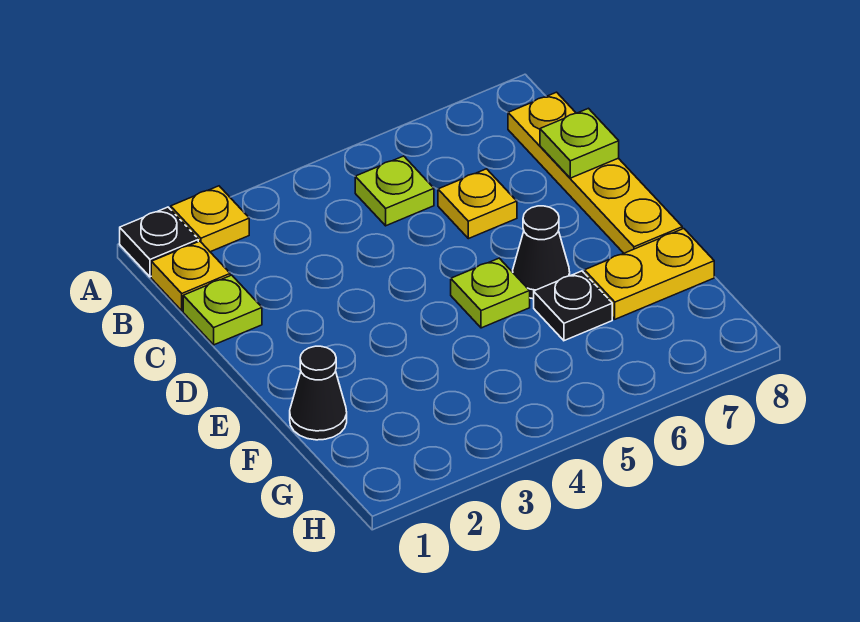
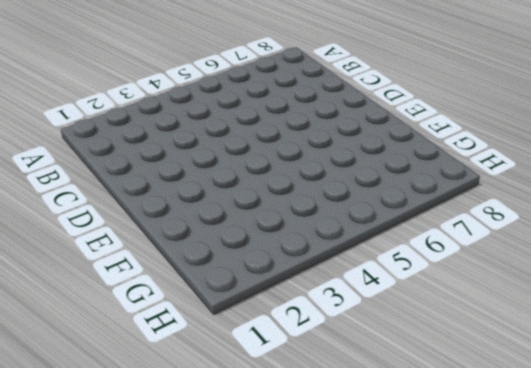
none -> black plate A1 level 1
none -> yellow plate A2 level 1
none -> yellow plate B1 level 1

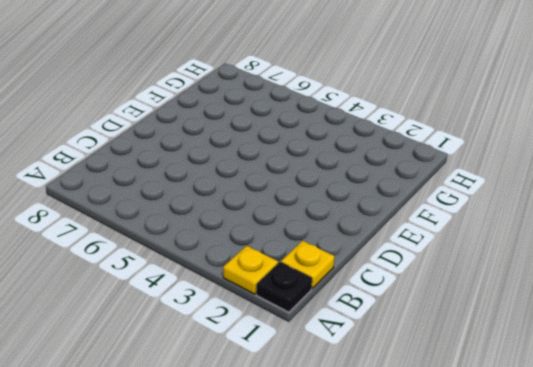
none -> lime plate B5 level 1
none -> yellow plate B8:E8 level 1
none -> lime plate C1 level 1

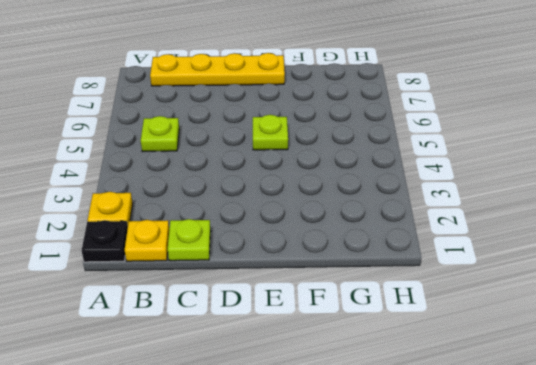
none -> yellow plate C6 level 1
none -> black cone E6 level 1
none -> black cone F1 level 1

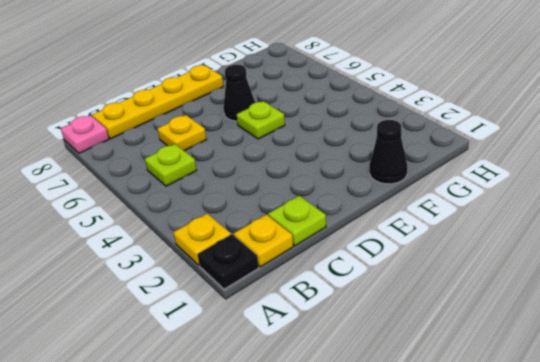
pink plate A8 level 1 -> none
none -> black plate F6 level 1
none -> yellow plate F7:F8 level 1
none -> lime plate C8 level 2

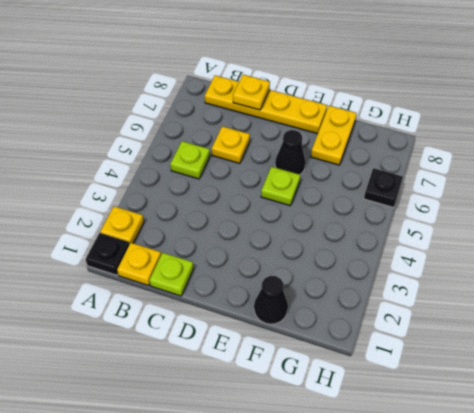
yellow plate C8 level 2 -> lime plate C8 level 2
black plate H6 level 1 -> black plate F6 level 1

